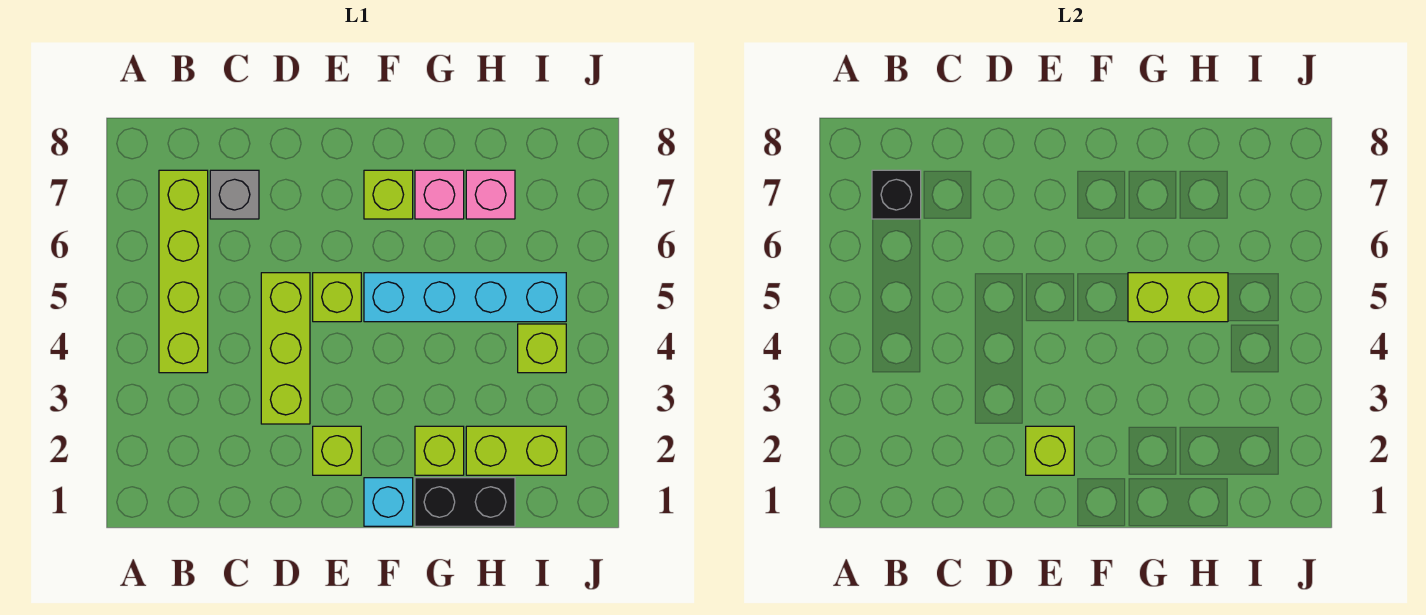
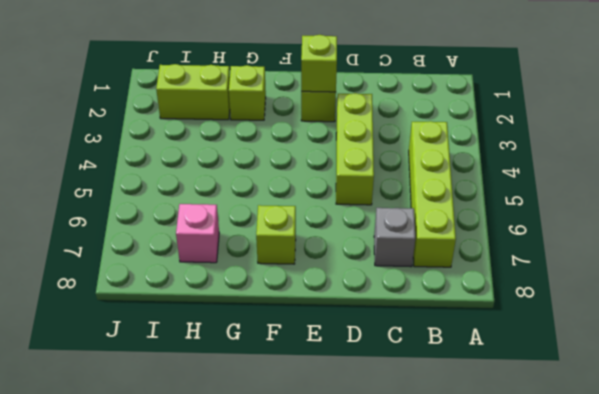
none -> lime brick E5 level 1
none -> cyan brick F1 level 1
none -> cyan brick F5:I5 level 1

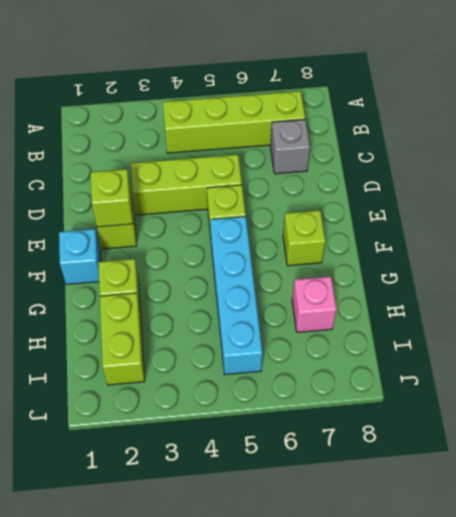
none -> black brick G1:H1 level 1
none -> pink brick G7 level 1
none -> lime brick I4 level 1

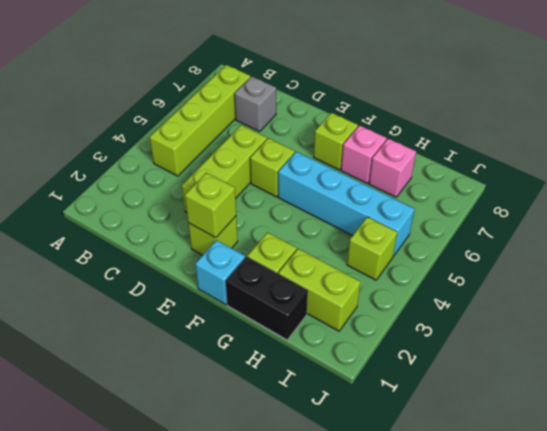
none -> black brick B7 level 2
none -> lime brick G5:H5 level 2

